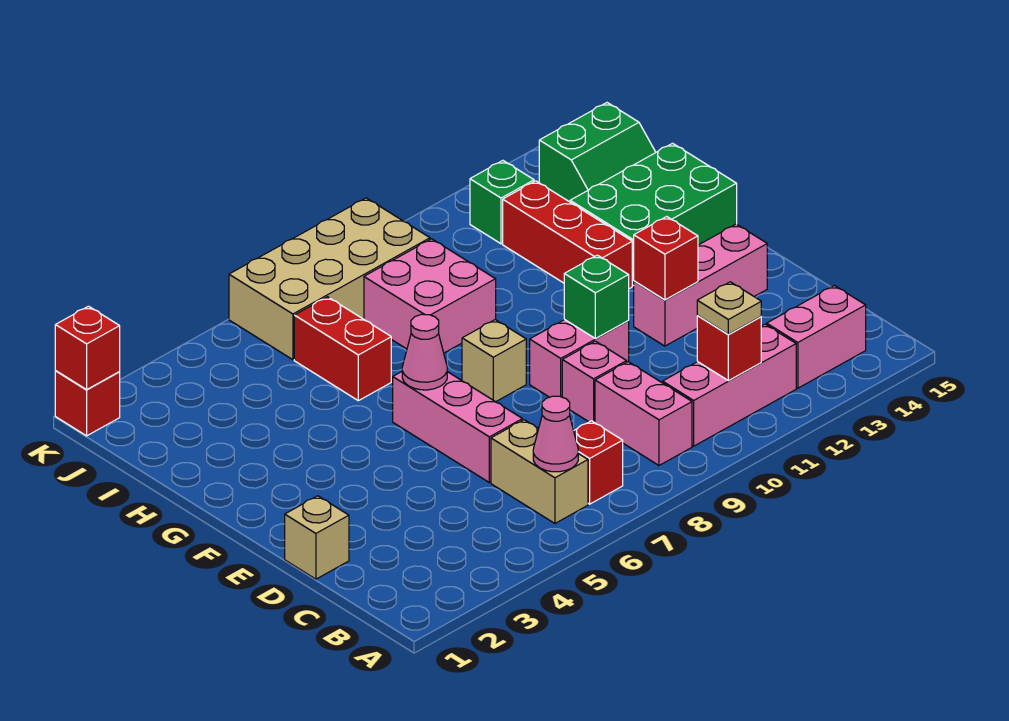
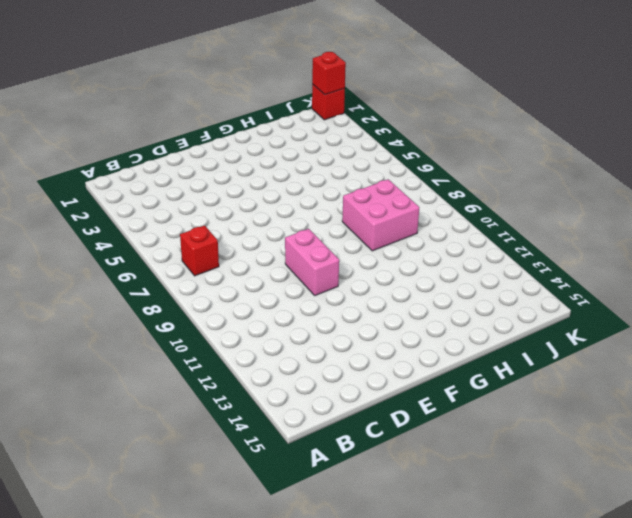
none -> tan brick B6:C6 level 1
none -> pink brick B9:C9 level 1
none -> pink brick B10:B12 level 1

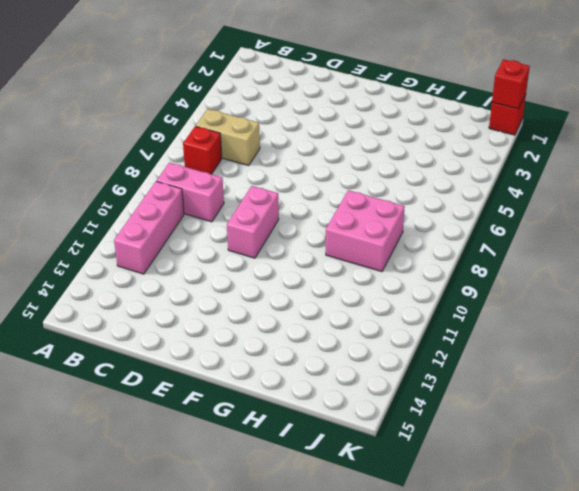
none -> pink brick B13:B14 level 1
none -> tan brick D1 level 1
none -> pink brick D6:F6 level 1

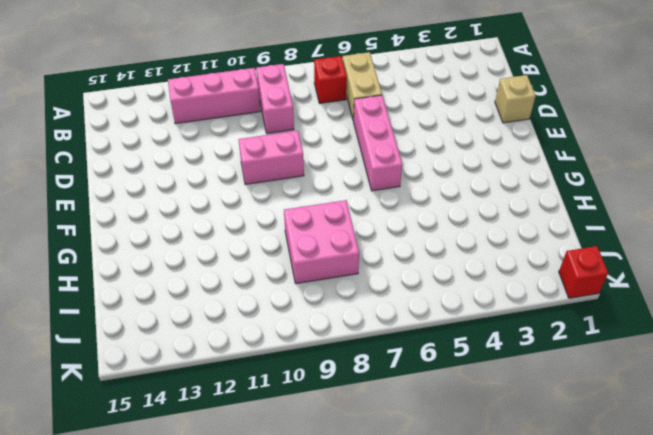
none -> pink brick B13:B14 level 1
none -> pink brick D9 level 1
none -> pink brick E12:E14 level 1

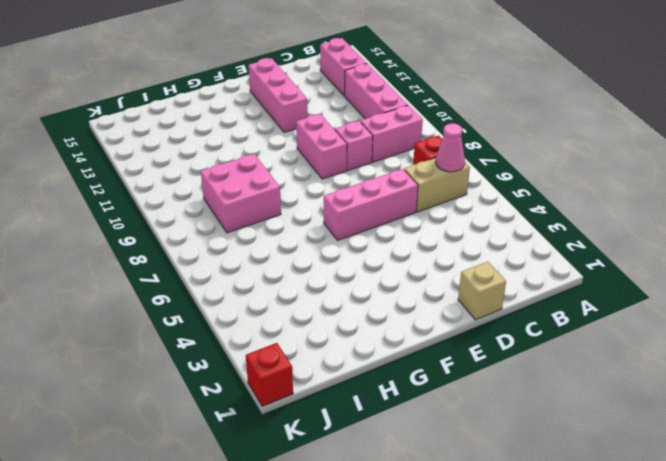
none -> tan brick F8 level 1
none -> red brick G12:I12 level 1
none -> green brick G13:H15 level 1

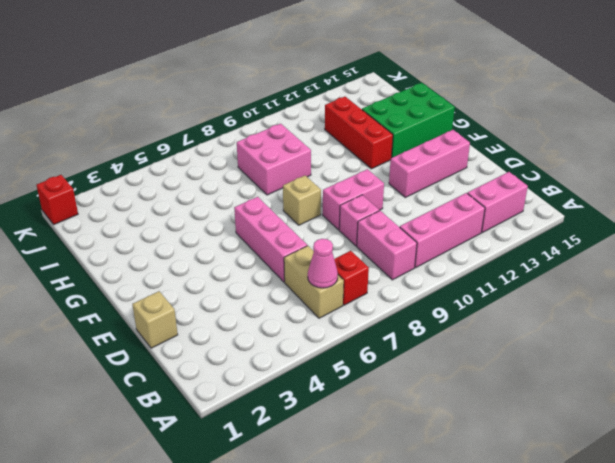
none -> red brick H6:I6 level 1
none -> green slope I14:J15 level 1 top J
none -> tan brick J6:K9 level 1

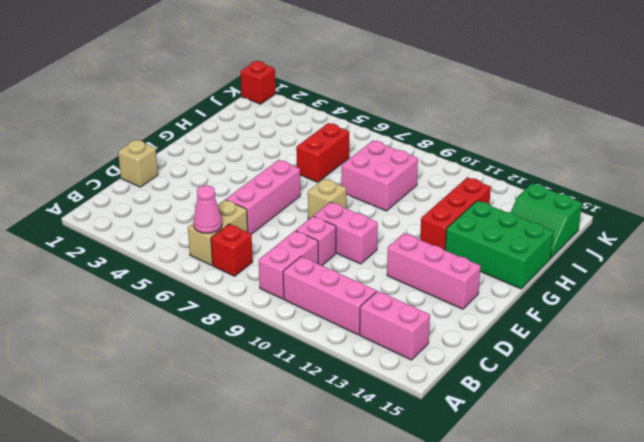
none -> tan brick J6:K9 level 1
none -> green brick J12 level 1
none -> red brick B11 level 2

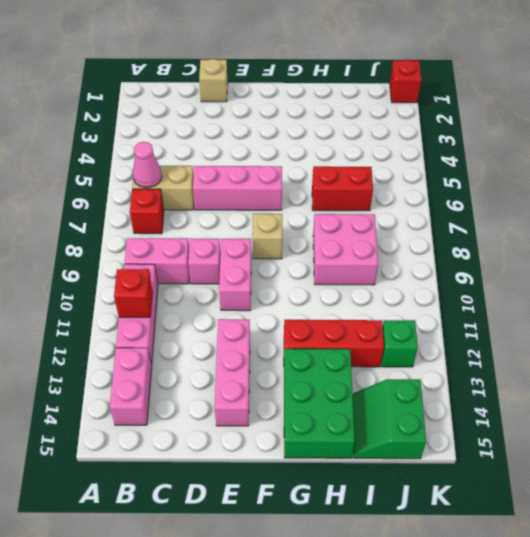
none -> tan brick J6:K9 level 1
none -> green brick E10 level 2
none -> red brick E12 level 2

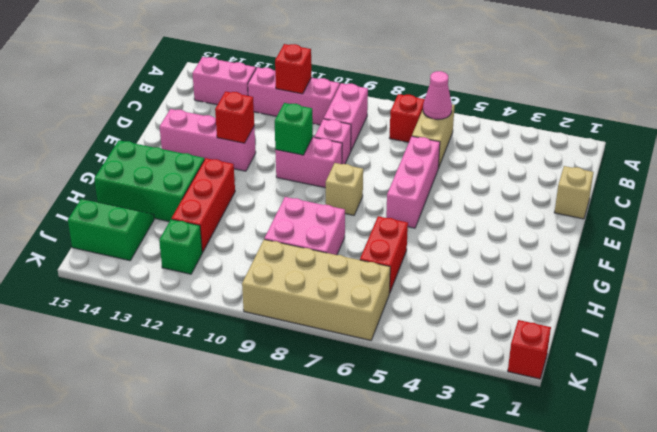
none -> pink cone F6 level 2
none -> red brick K1 level 2
none -> tan plate B11 level 3

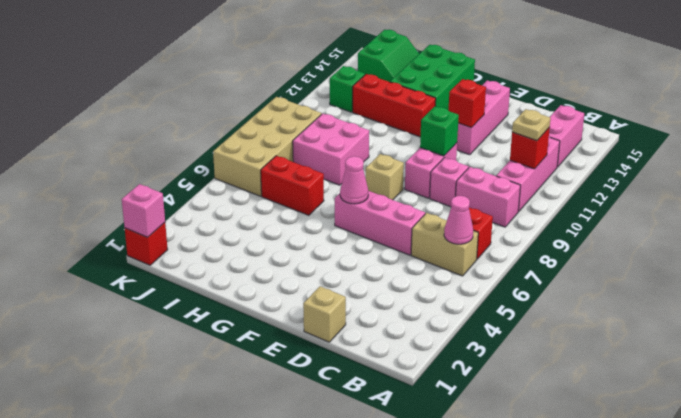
pink brick K1 level 2 -> red brick K1 level 2

